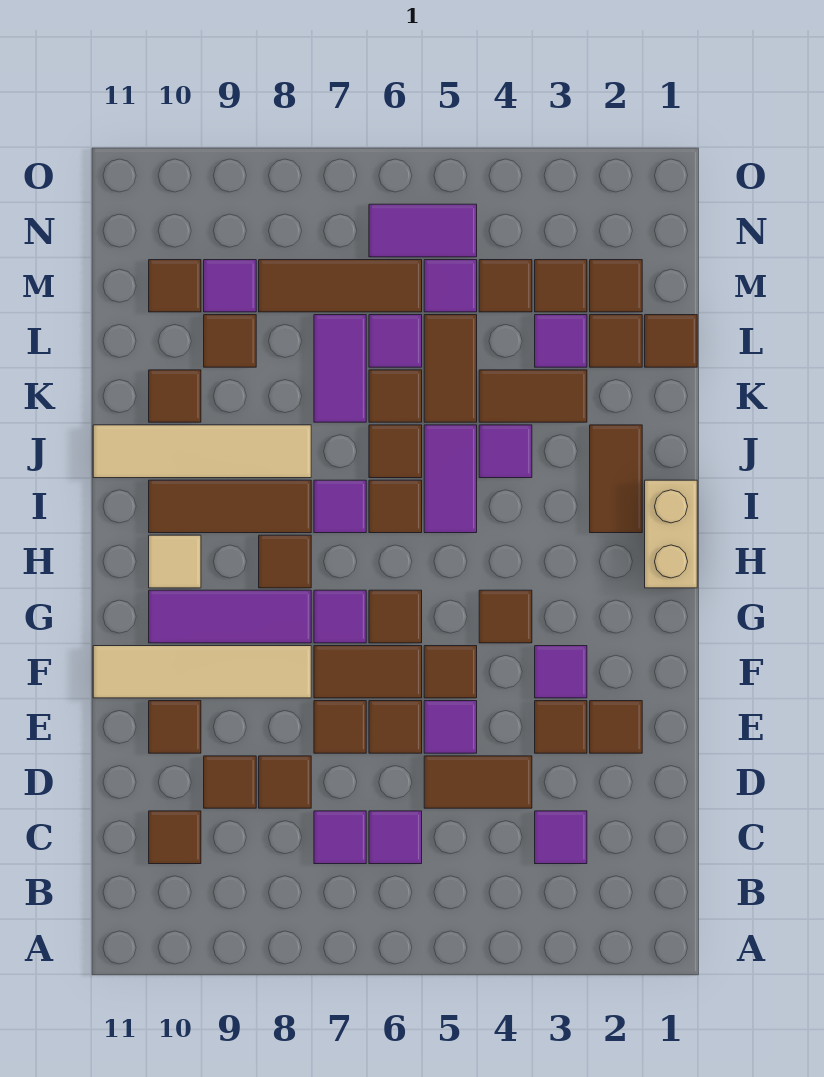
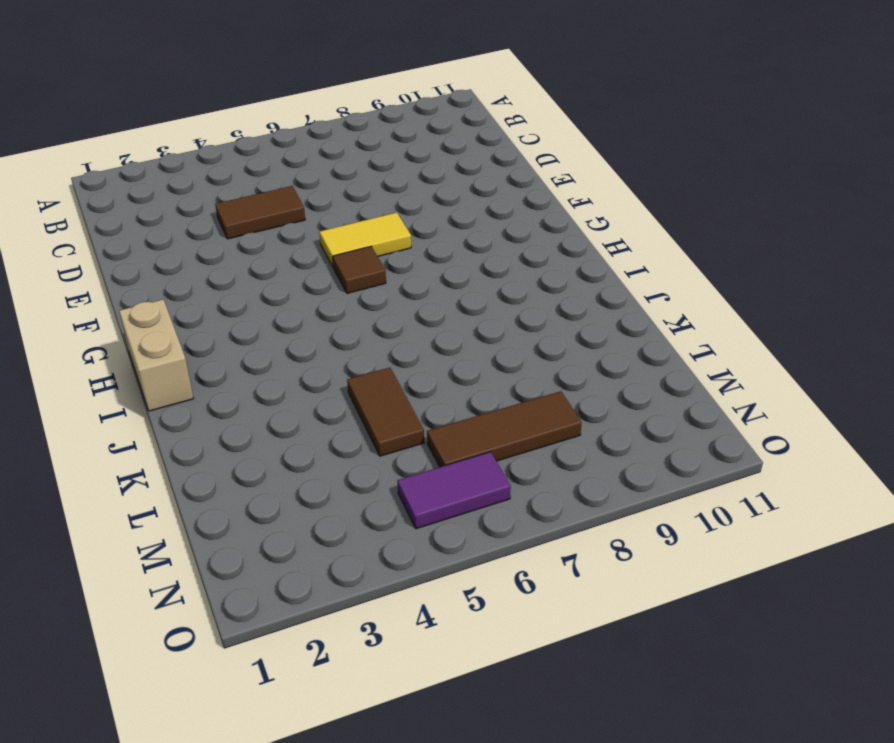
yellow tile F6:F7 level 1 -> brown tile F6:F7 level 1
none -> purple tile C3 level 1
none -> purple tile C6 level 1
none -> purple tile C7 level 1
none -> brown tile C10 level 1

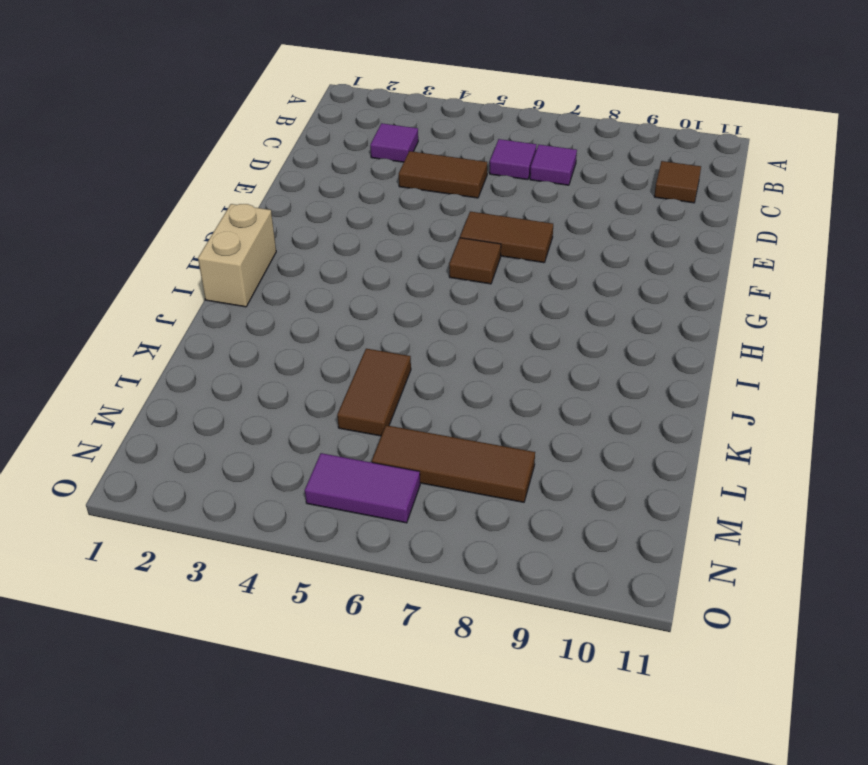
none -> brown tile D8 level 1
none -> brown tile D9 level 1
none -> brown tile E2 level 1
none -> brown tile E3 level 1

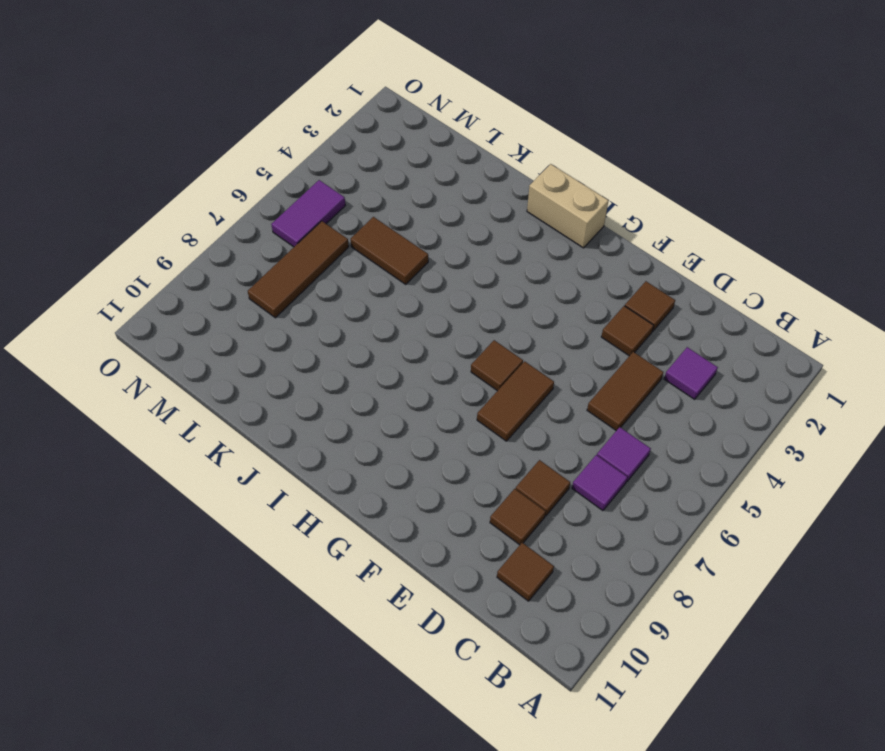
none -> purple tile E5 level 1
none -> brown tile E6 level 1
none -> brown tile E7 level 1
none -> brown tile E10 level 1

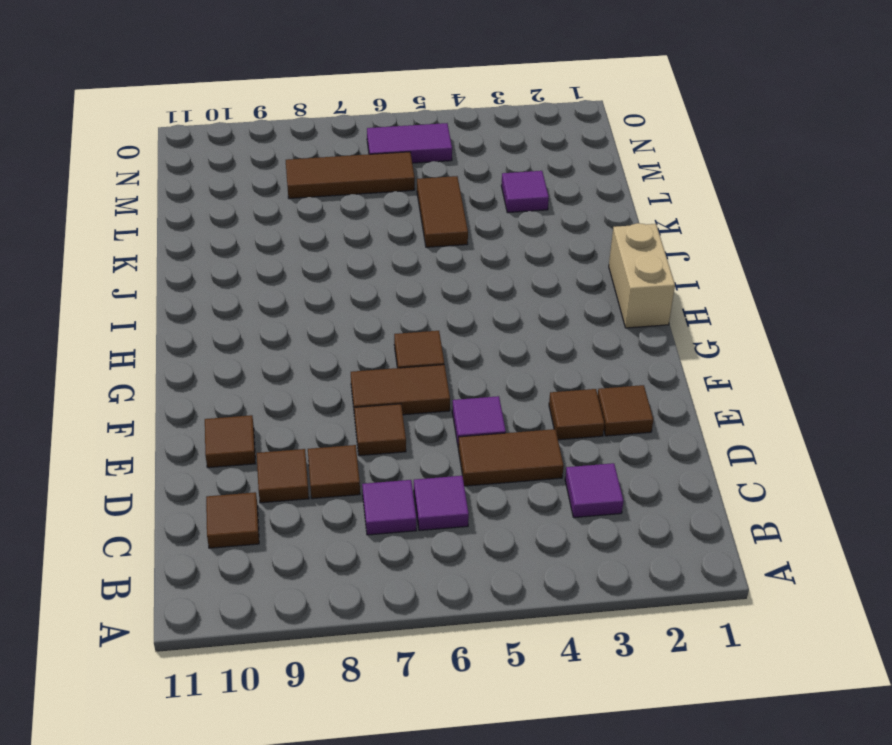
none -> brown tile E6 level 1
none -> purple tile F3 level 1
none -> brown tile F5 level 1
none -> tan tile F8:F11 level 1

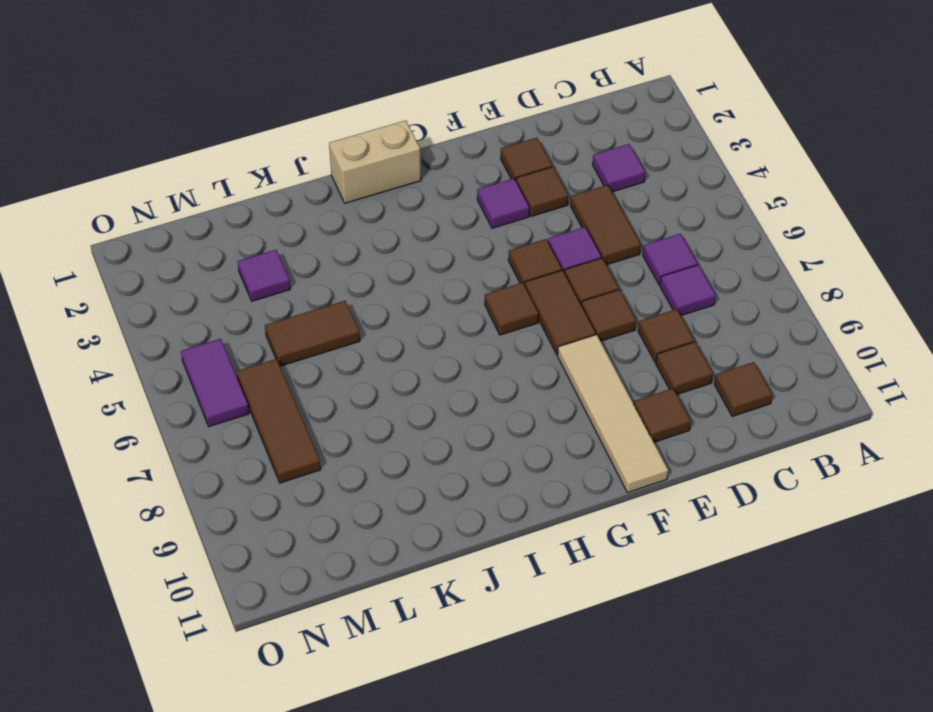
none -> brown tile G4 level 1
none -> purple tile G7 level 1
none -> purple tile G8:G10 level 1
none -> brown tile H8 level 1

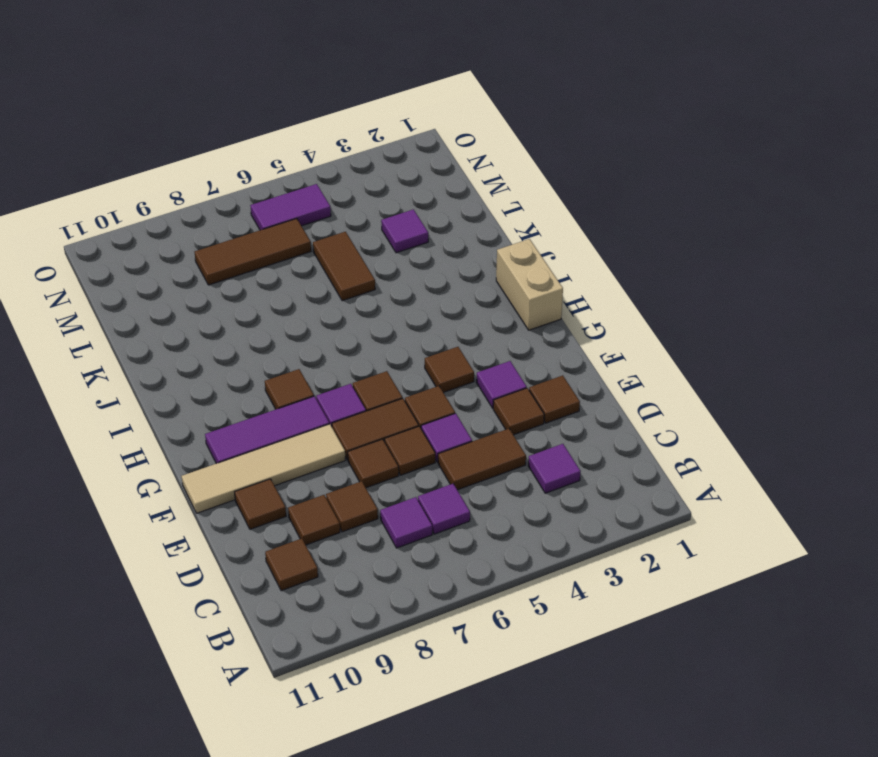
none -> tan tile H10 level 1
none -> brown tile I2:J2 level 1
none -> purple tile I5:J5 level 1
none -> brown tile I6 level 1

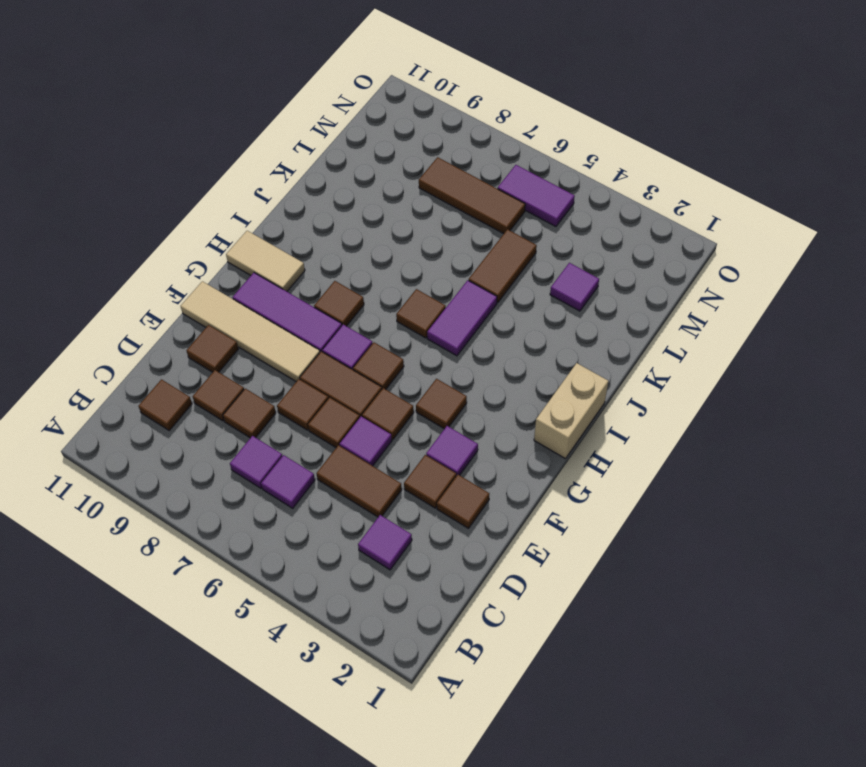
tan tile H10:H11 level 1 -> tan tile H10 level 1
none -> brown tile I2:J2 level 1
none -> purple tile I7 level 1
none -> brown tile I8:I10 level 1
none -> purple tile J4 level 1

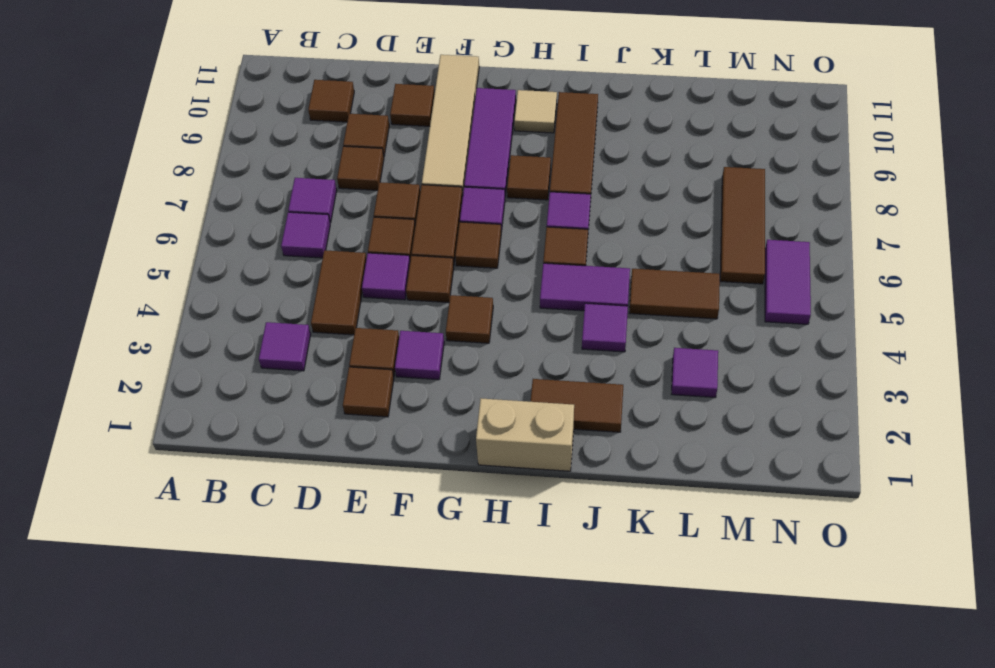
none -> brown tile J6 level 1
none -> tan tile J8:J11 level 1
none -> brown tile K3:K4 level 1
none -> brown tile K6 level 1

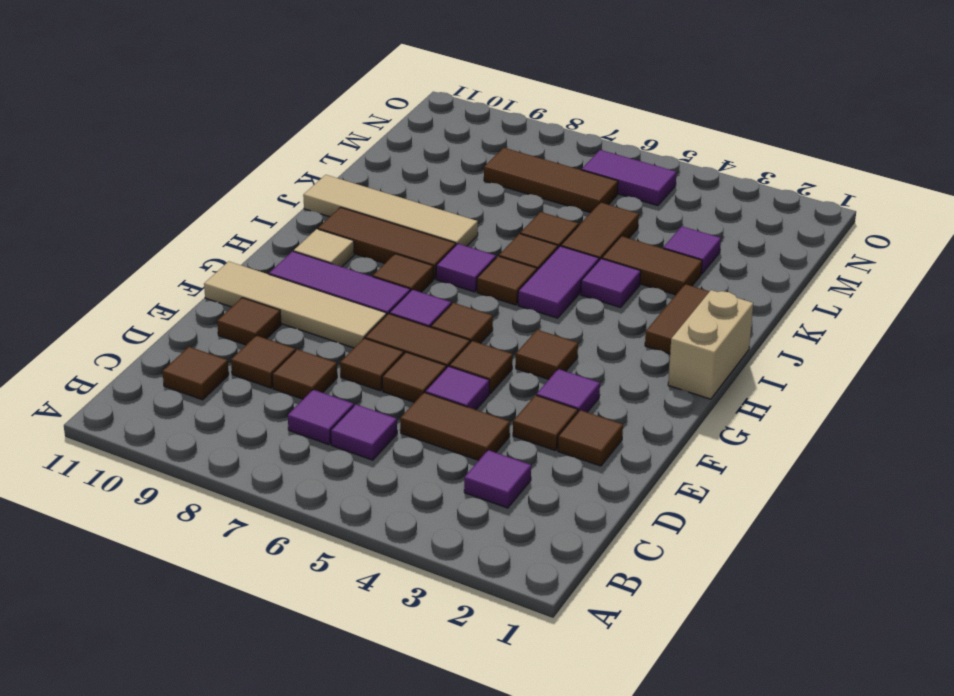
none -> purple tile K7:L7 level 1
none -> brown tile K10 level 1
none -> brown tile L1 level 1
none -> brown tile L2 level 1

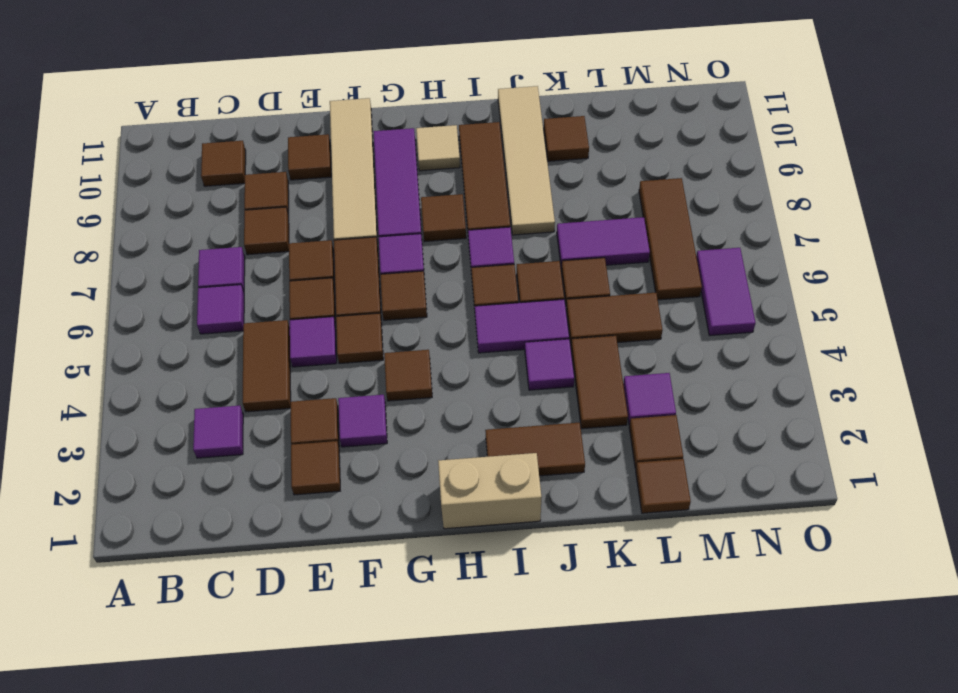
none -> purple tile L6 level 1
none -> brown tile L9 level 1
none -> brown tile M2 level 1
none -> brown tile M3 level 1

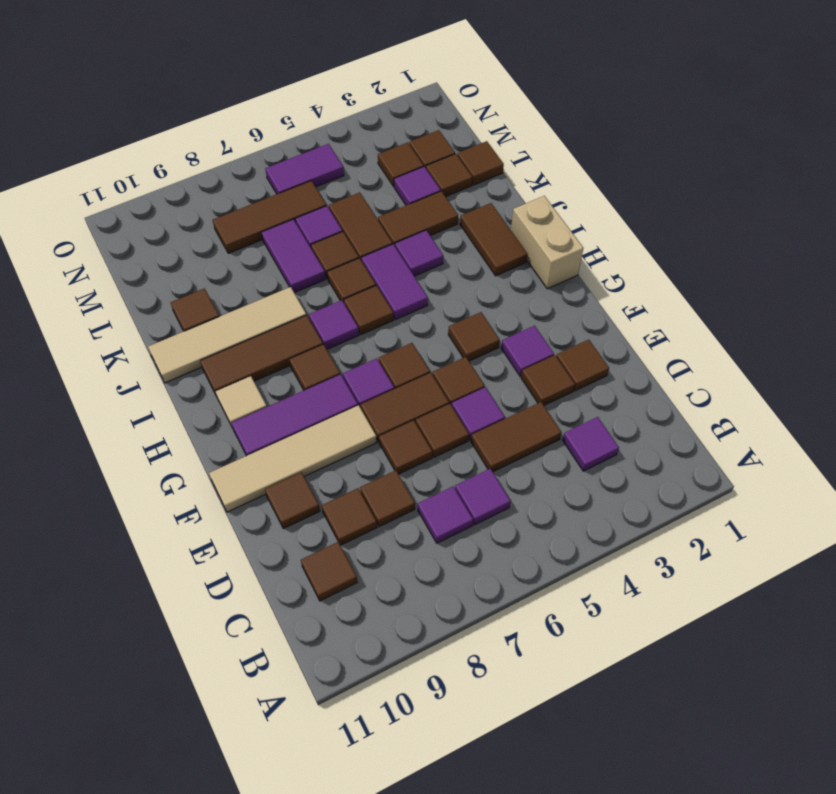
none -> brown tile L9 level 1
none -> brown tile M4 level 1
none -> purple tile M5 level 1
none -> purple tile M9 level 1

